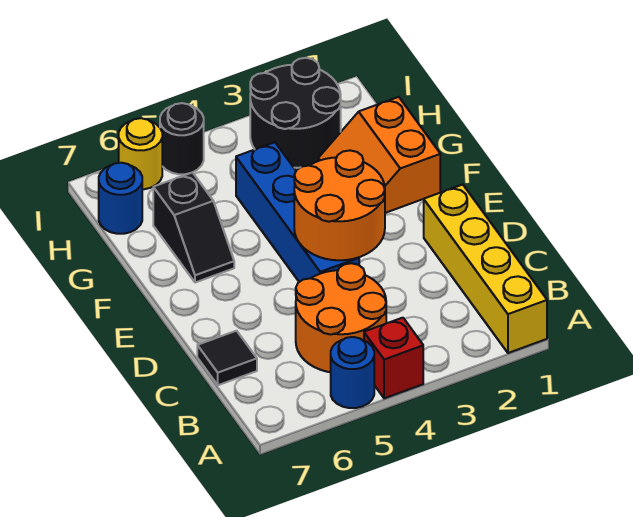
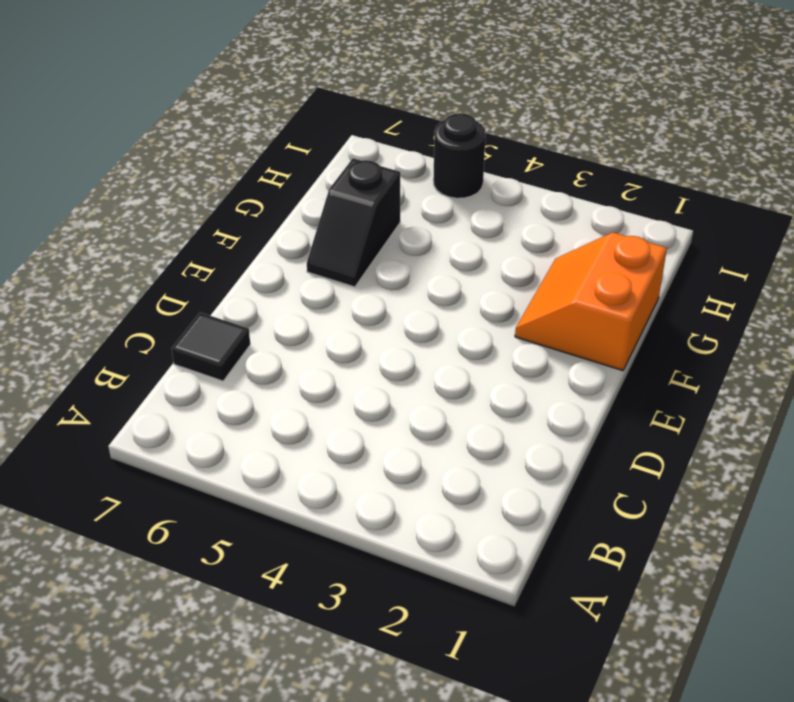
none -> yellow brick A1:D1 level 1
none -> red brick A4 level 1
none -> blue round brick A5 level 1

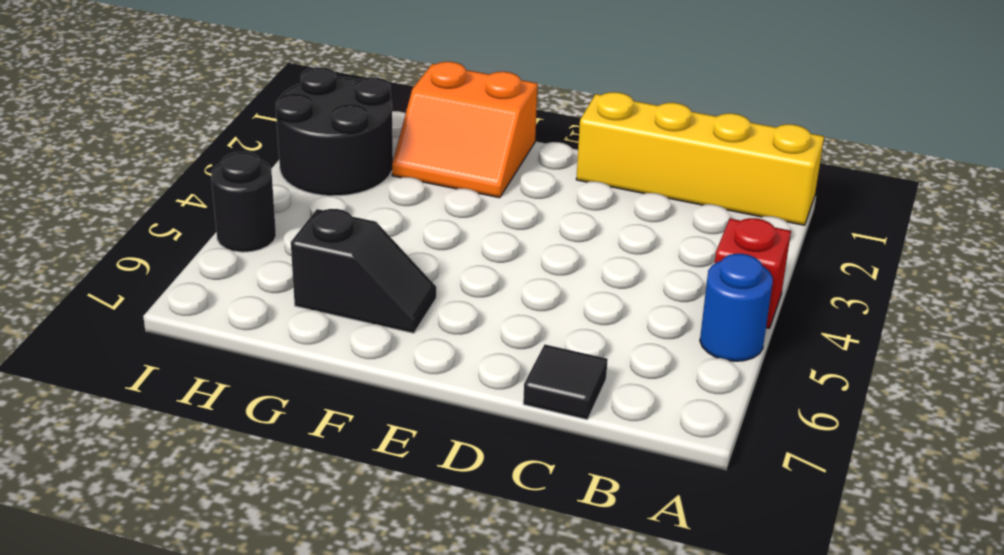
none -> orange round brick B4:C5 level 1
none -> blue brick D4:G4 level 1
none -> blue round brick H7 level 1

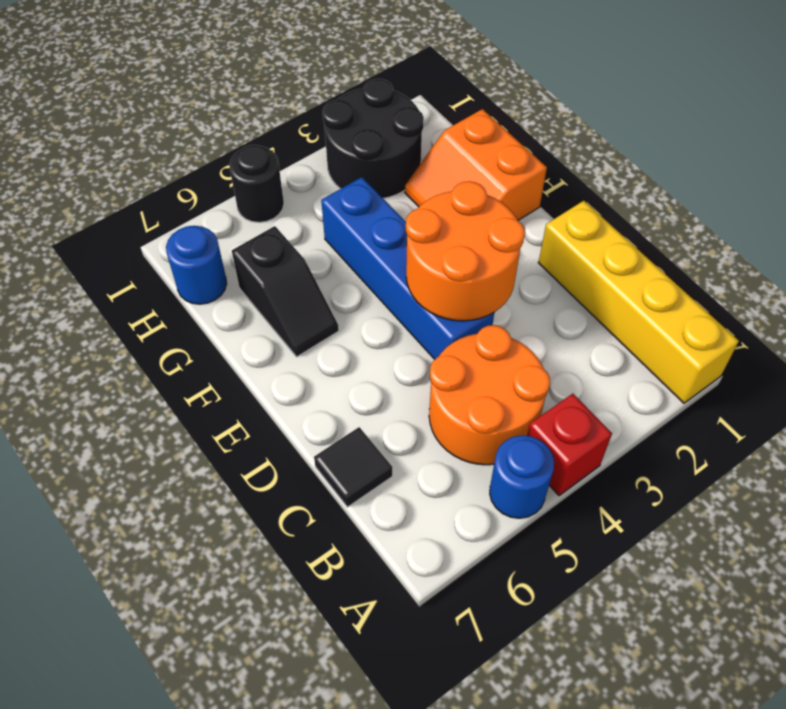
none -> yellow round brick I6 level 1

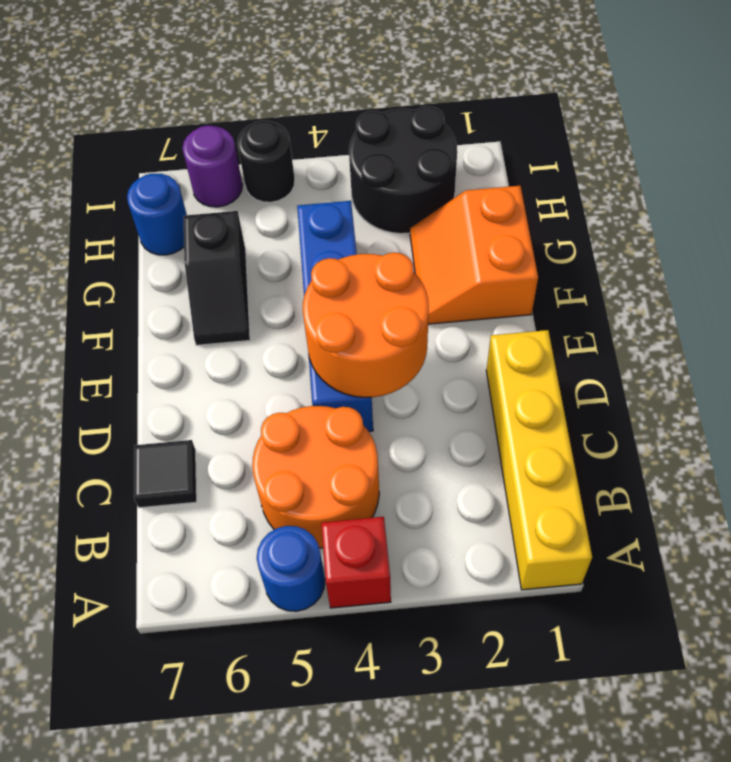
purple round brick I6 level 1 -> yellow round brick I6 level 1

